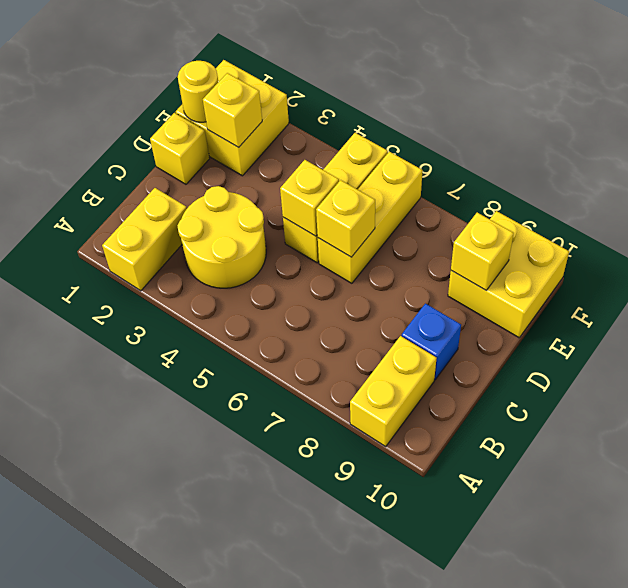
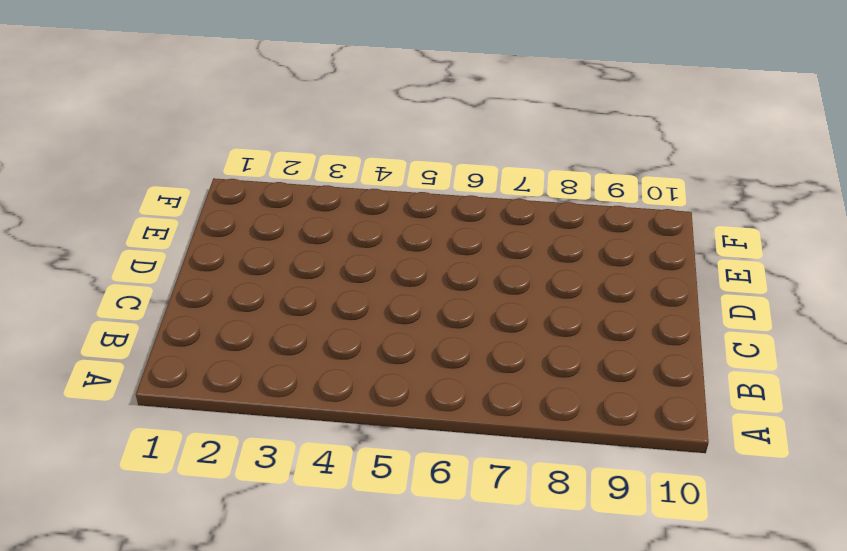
none -> yellow brick A2:B2 level 1
none -> yellow brick A9:B9 level 1
none -> yellow round brick B3:C4 level 1

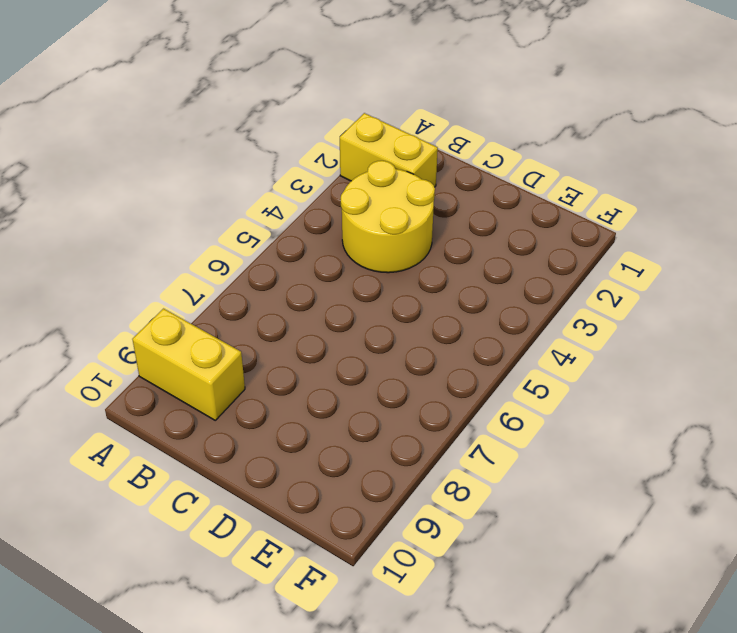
none -> blue brick C9 level 1
none -> yellow brick D1 level 1
none -> yellow brick D5:F5 level 1

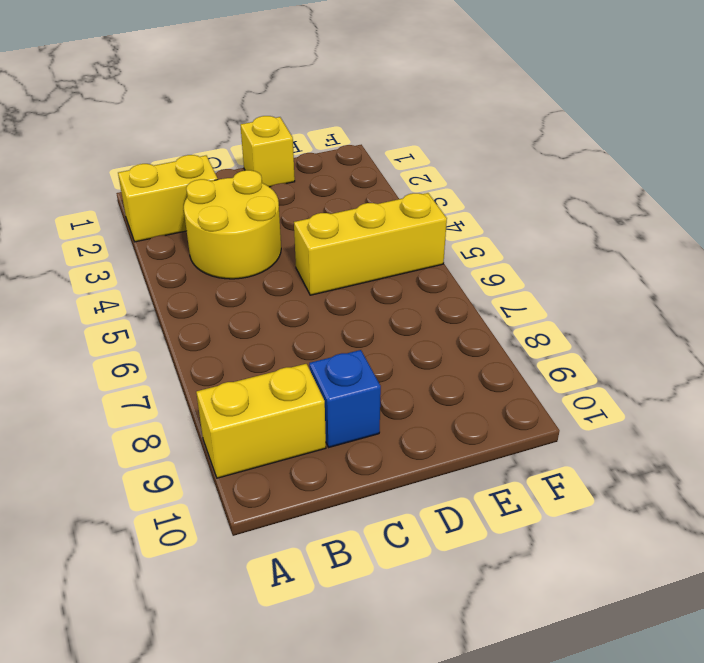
none -> yellow brick D6:F6 level 1
none -> yellow brick E1:F2 level 1
none -> yellow brick E9:F10 level 1

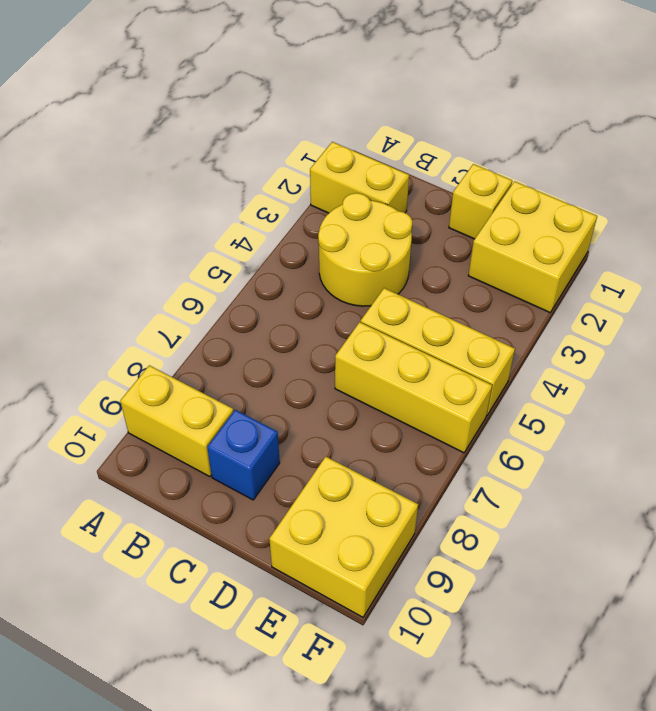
none -> yellow brick D5 level 2
none -> yellow brick D6 level 2
none -> yellow round brick E1 level 2

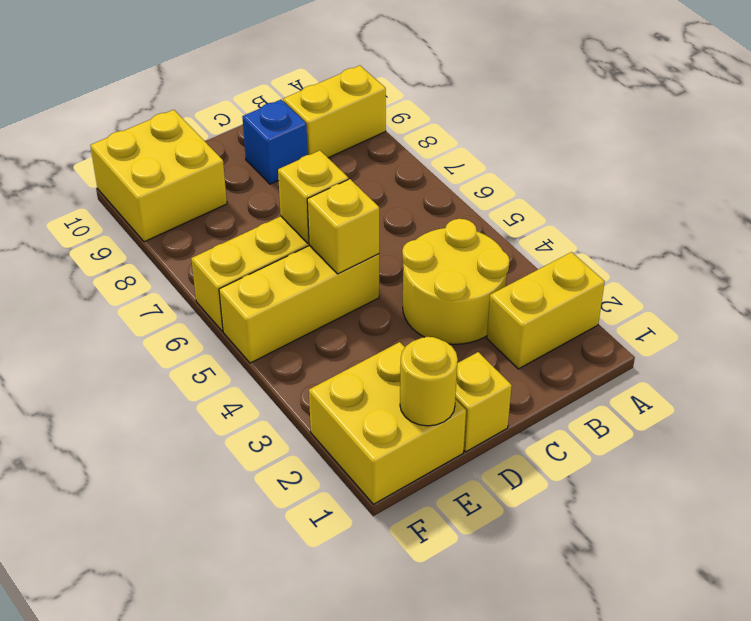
none -> yellow brick E2 level 2
none -> yellow brick E9 level 2

